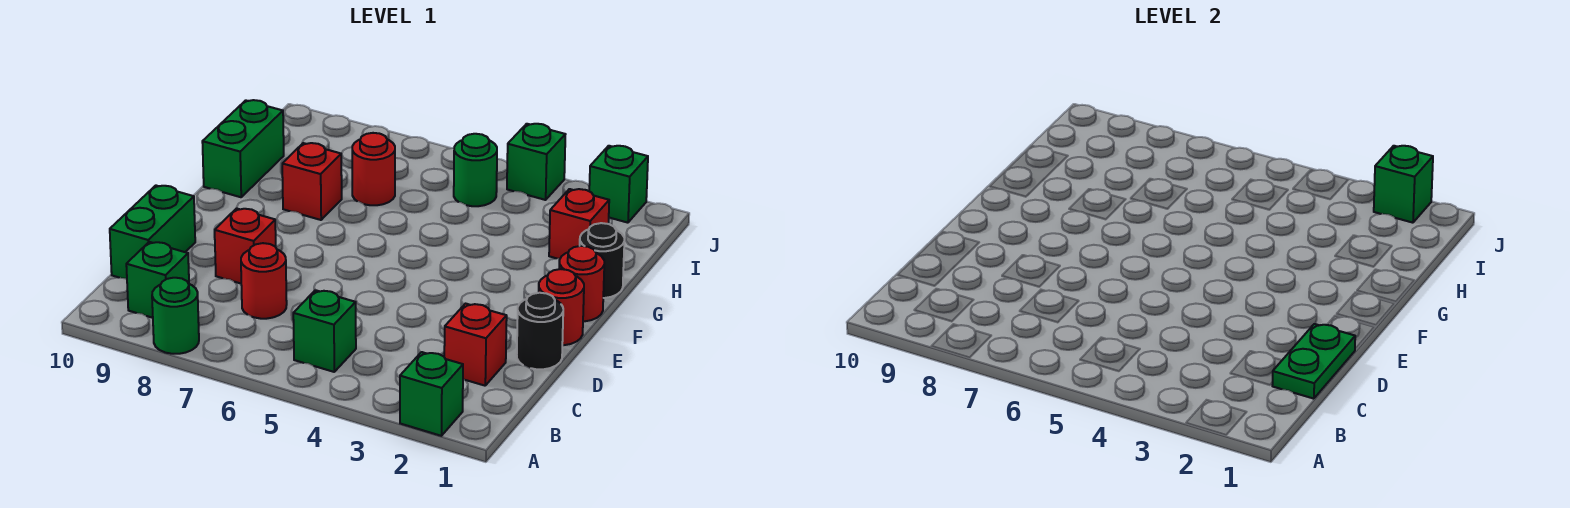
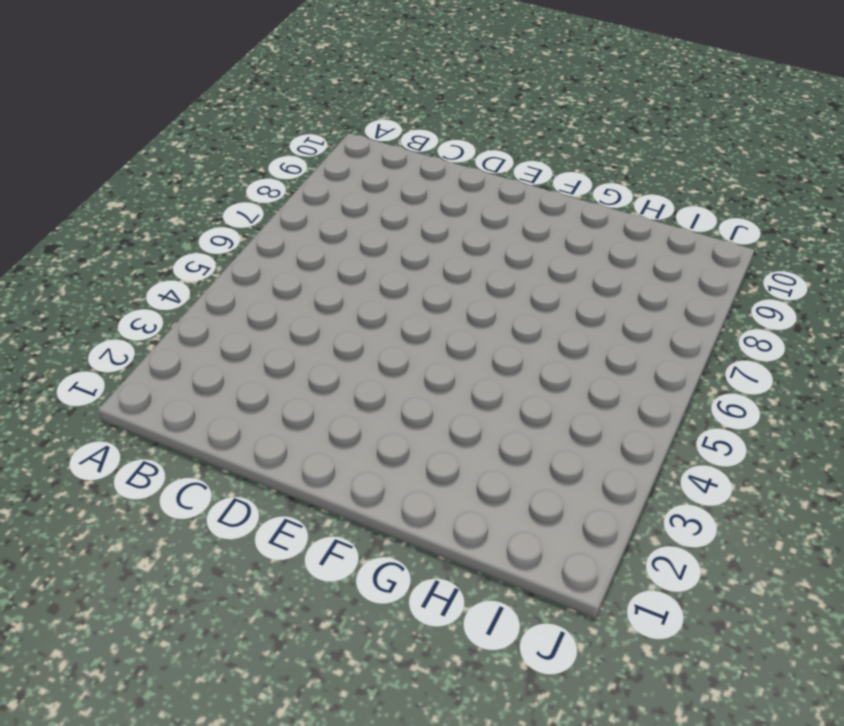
none -> green brick A2 level 1
none -> green round brick A8 level 1
none -> green brick B5 level 1

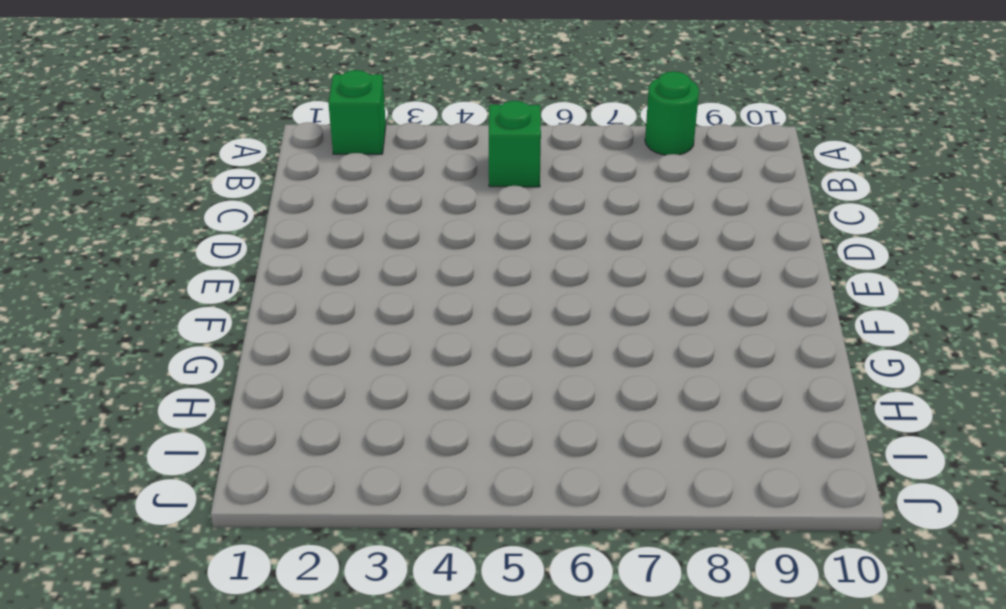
none -> green brick B9 level 1
none -> red brick C2 level 1
none -> red round brick C7 level 1

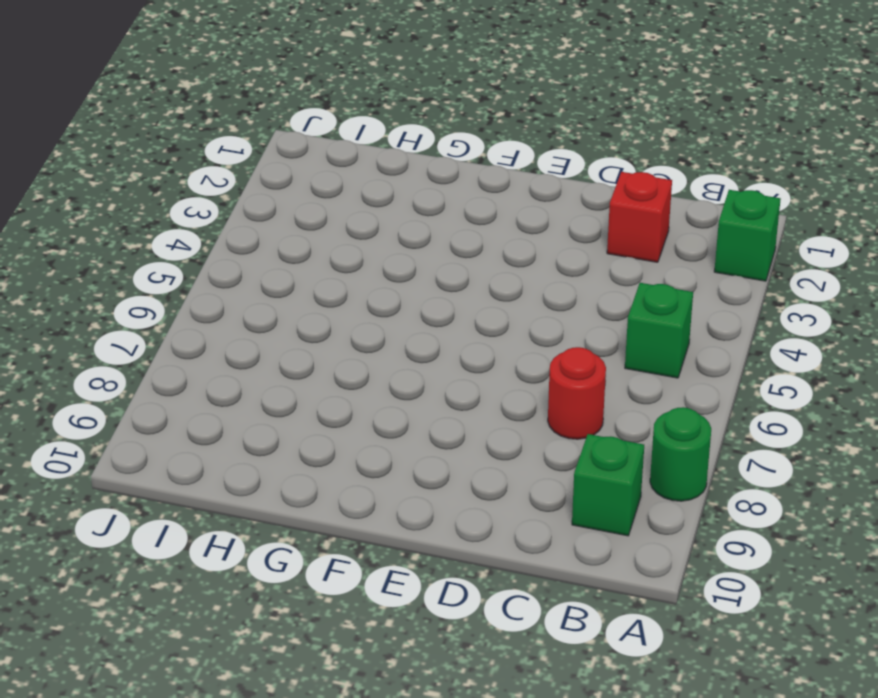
none -> green brick C10:D10 level 1
none -> black round brick D1 level 1
none -> red brick D8 level 1

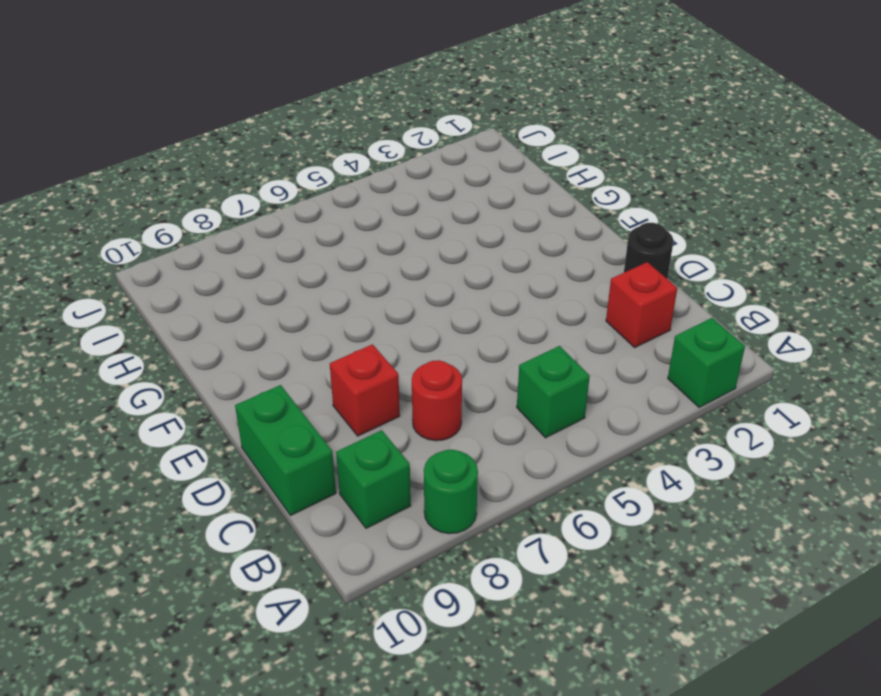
none -> red round brick E1 level 1
none -> red round brick F1 level 1
none -> black round brick G1 level 1

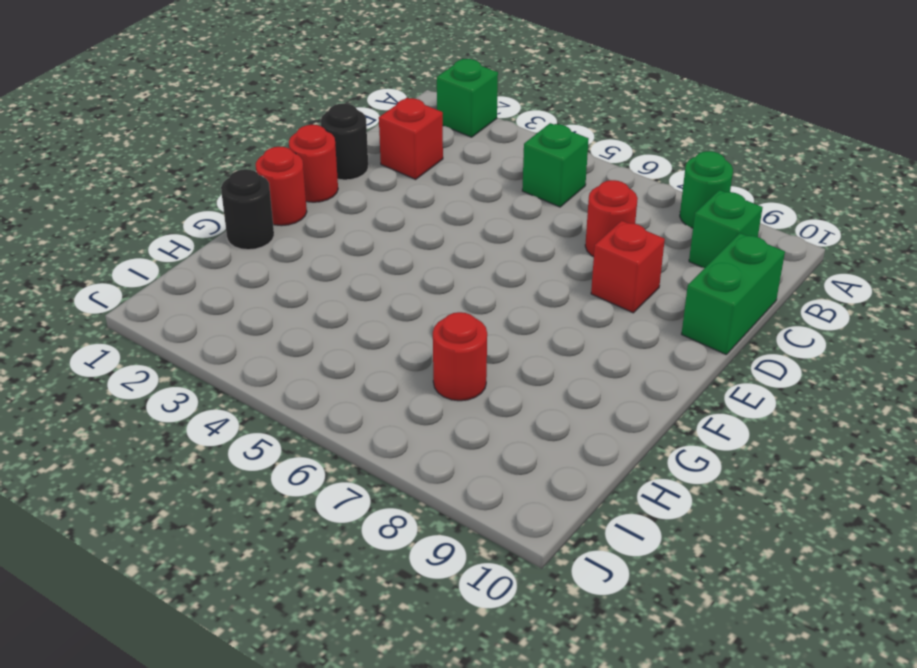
none -> red brick G8 level 1
none -> green brick G10:H10 level 1
none -> red brick H2 level 1

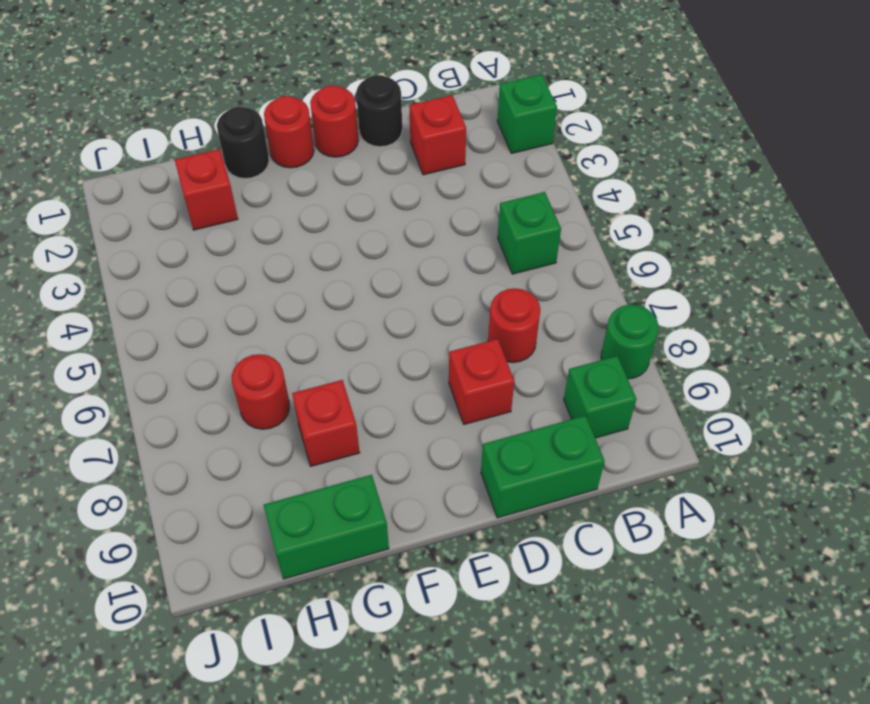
none -> green round brick I5 level 1
none -> green brick J2 level 1
none -> green brick J4 level 1

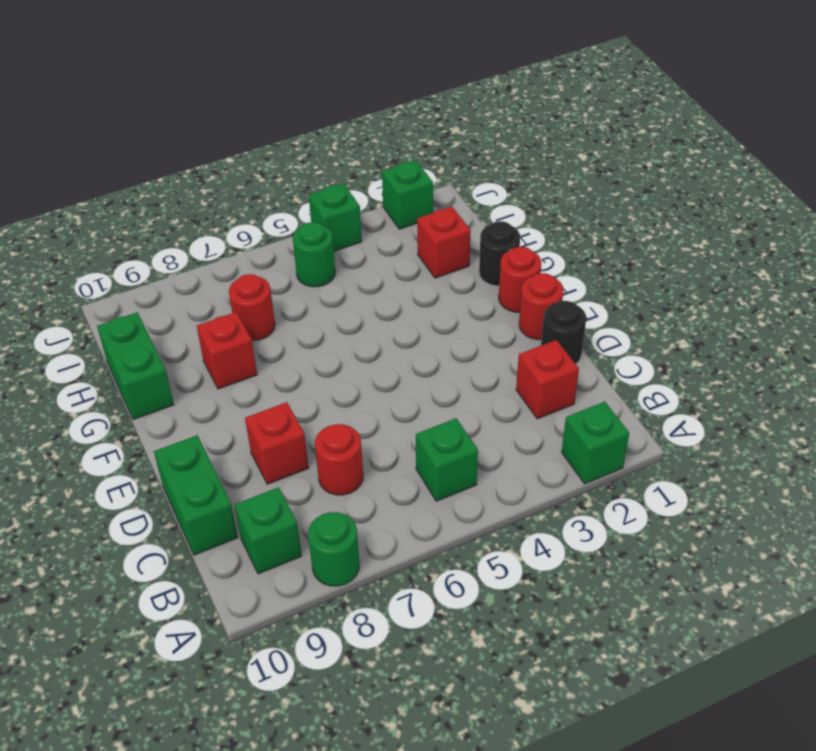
none -> green plate C1:D1 level 2
none -> green brick J2 level 2

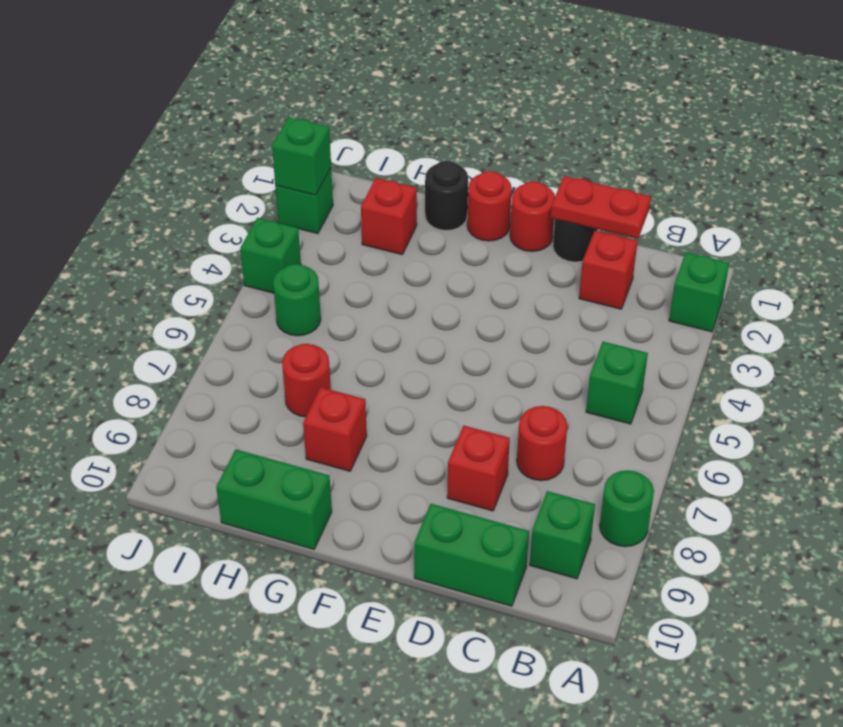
red plate C1:D1 level 2 -> green plate C1:D1 level 2

